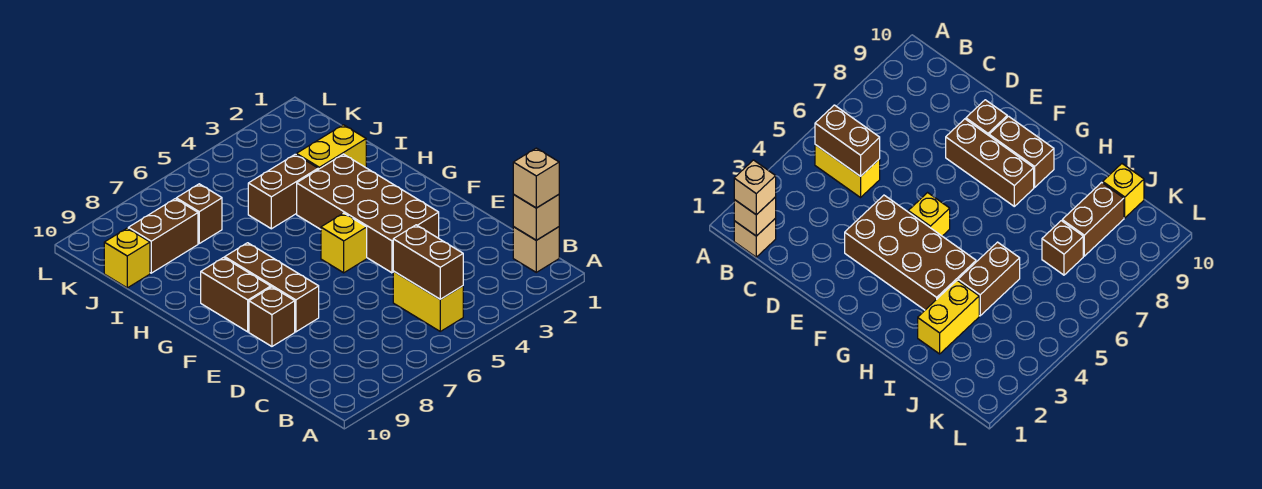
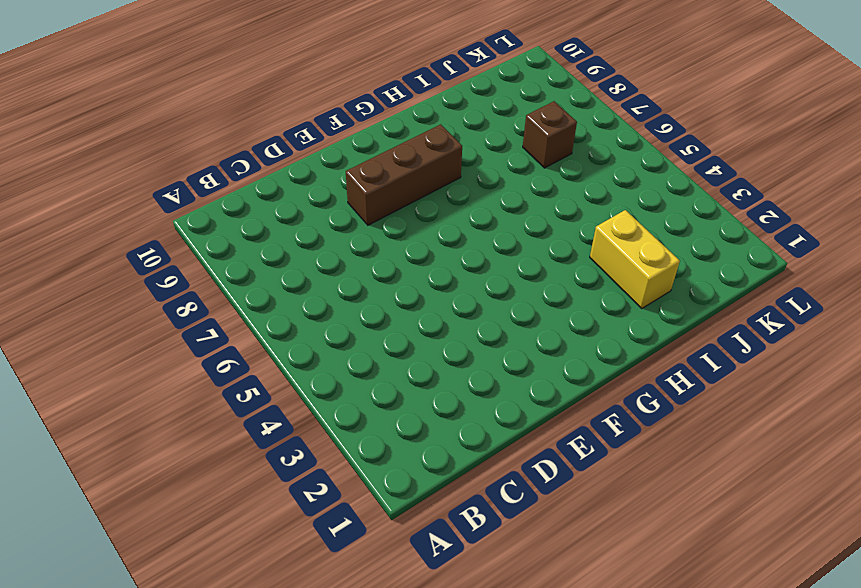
none -> tan brick B1 level 1
none -> yellow brick B5:C5 level 1
none -> brown brick E3:H4 level 1

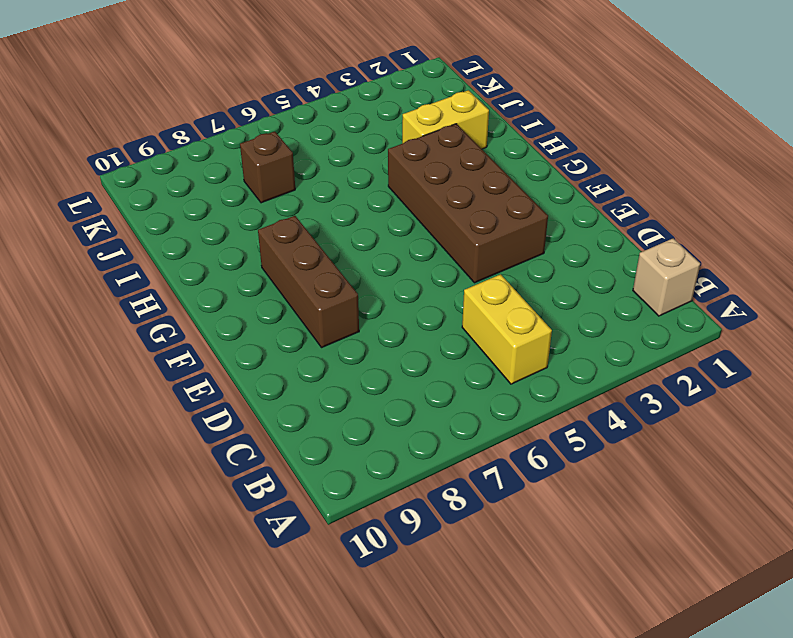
none -> brown brick E9 level 1
none -> yellow brick F5 level 1
none -> brown brick F9:G9 level 1

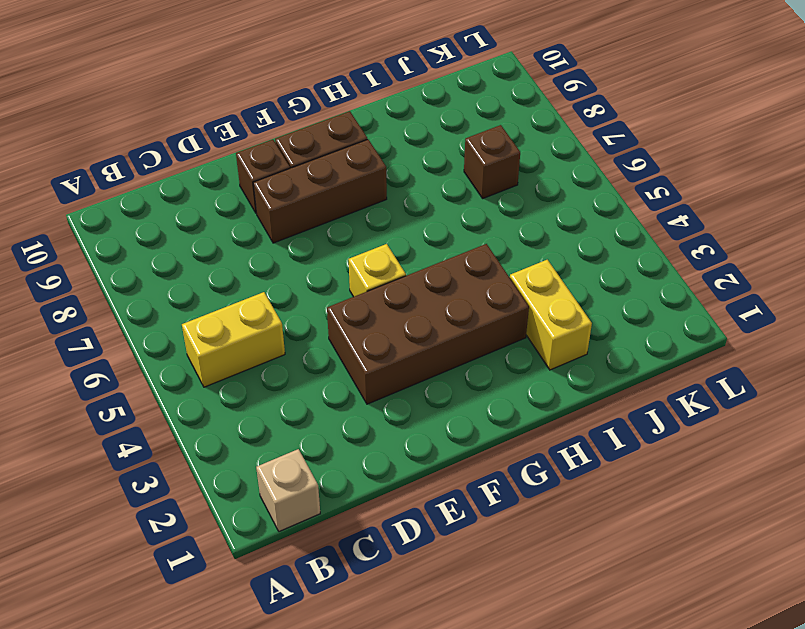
none -> brown brick I4:I5 level 1
none -> brown brick J8:J9 level 1
none -> yellow brick J10 level 1

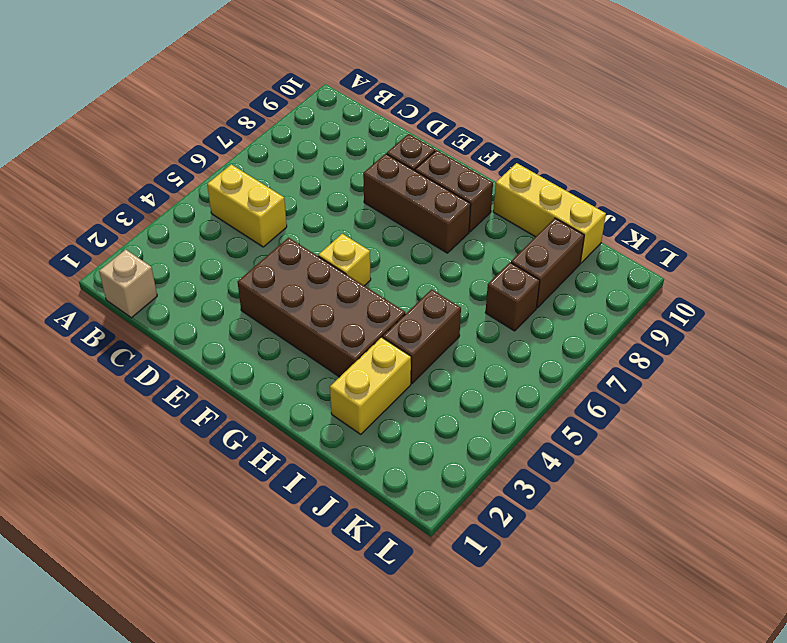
yellow brick H10:J10 level 1 -> yellow brick J10 level 1
none -> tan brick B1 level 2
none -> brown brick B5:C5 level 2
none -> tan brick B1 level 3

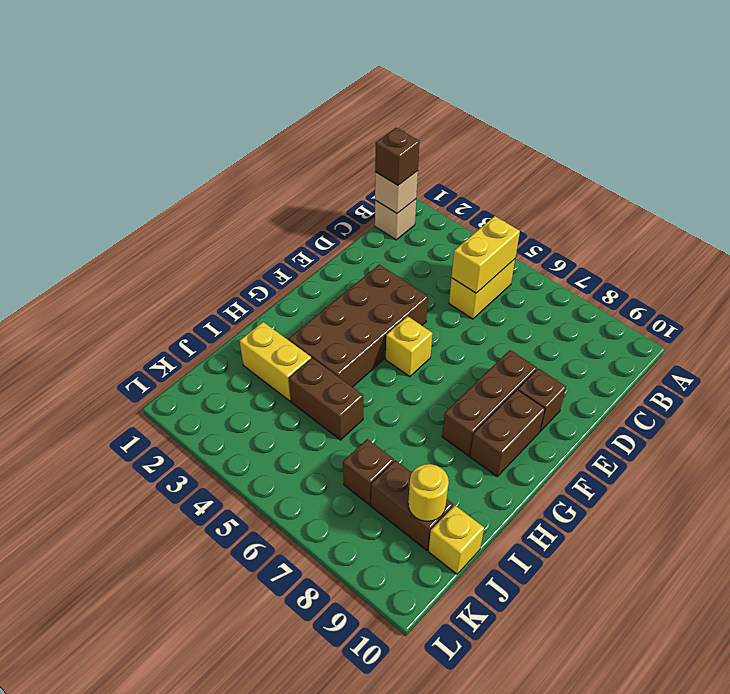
brown brick B1 level 3 -> tan brick B1 level 3
yellow brick B5:C5 level 2 -> brown brick B5:C5 level 2
yellow round brick J9 level 2 -> none

